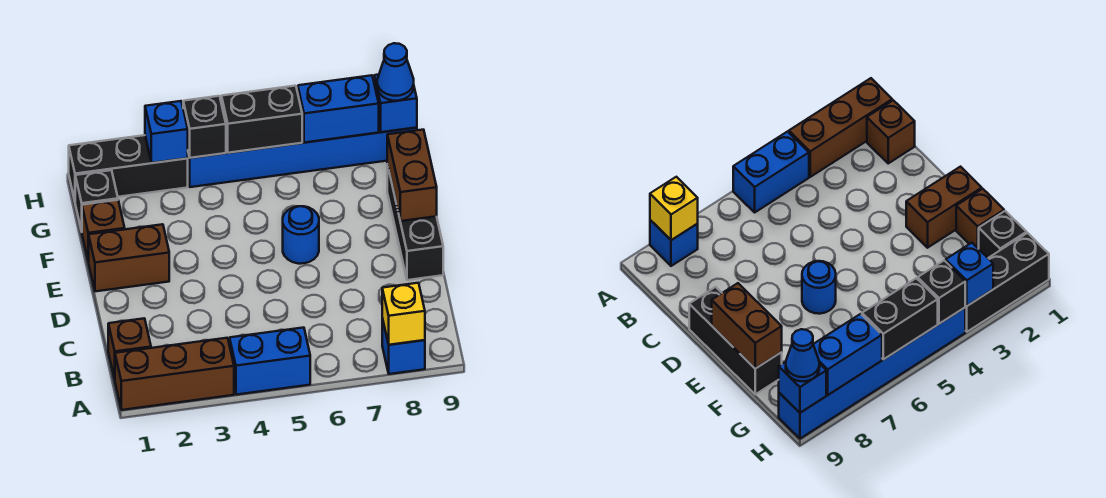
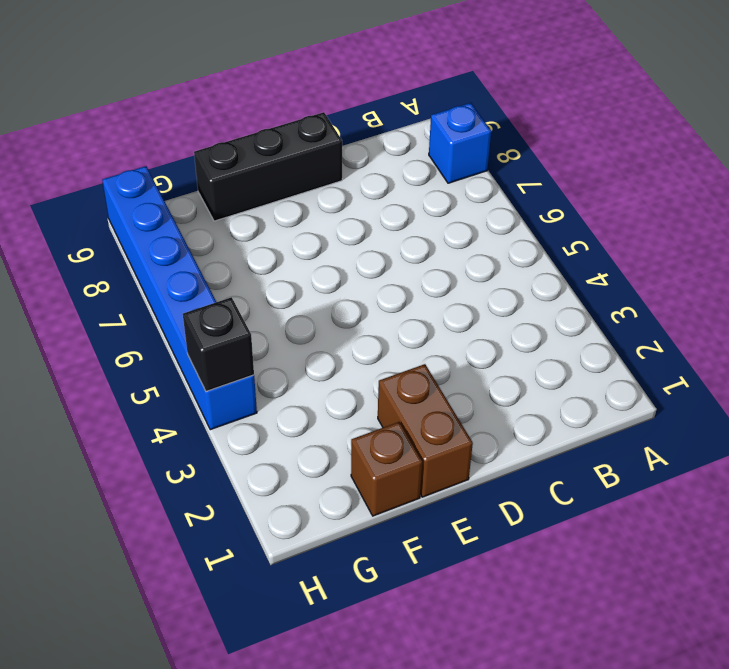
none -> brown brick A1:A3 level 1
none -> blue brick A4:A5 level 1
none -> brown brick B1 level 1

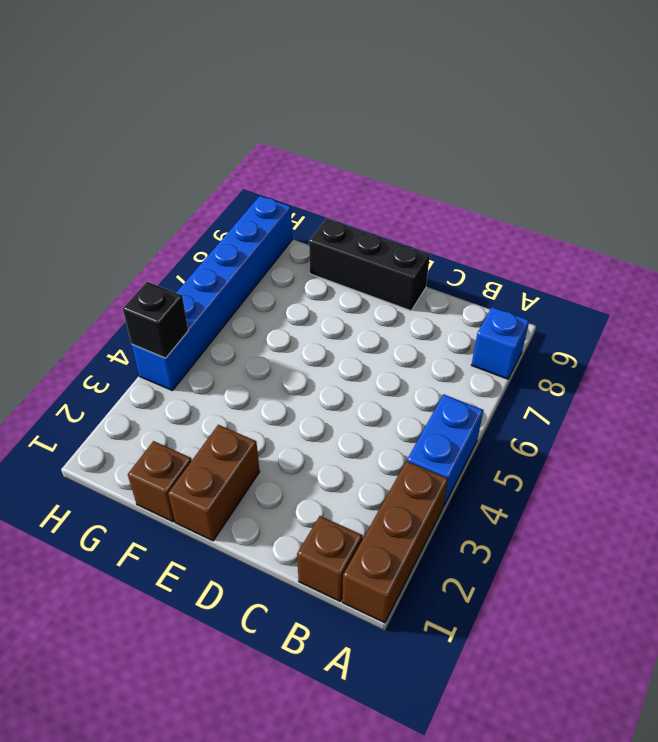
none -> blue round brick E6 level 1
none -> black brick G1 level 1
none -> black brick H1:H3 level 1

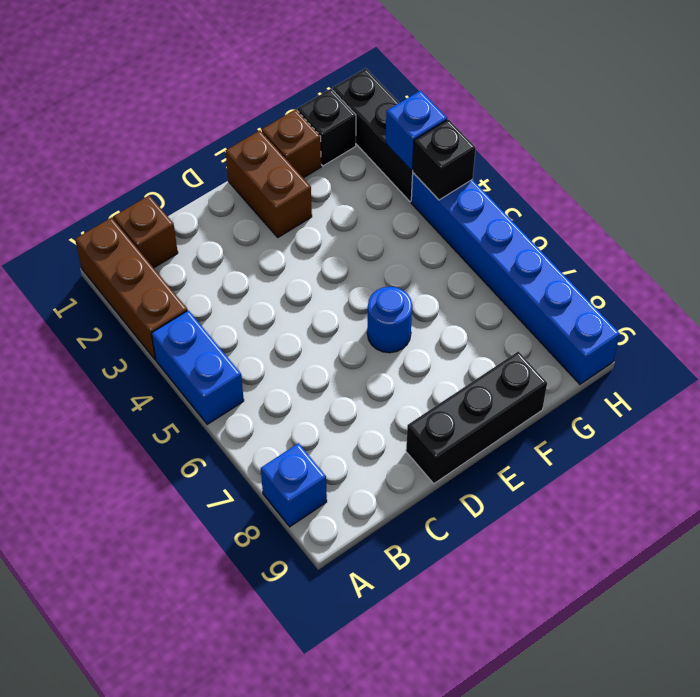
none -> yellow brick A8 level 2
none -> brown brick E9:F9 level 2
none -> black brick H5:H6 level 2

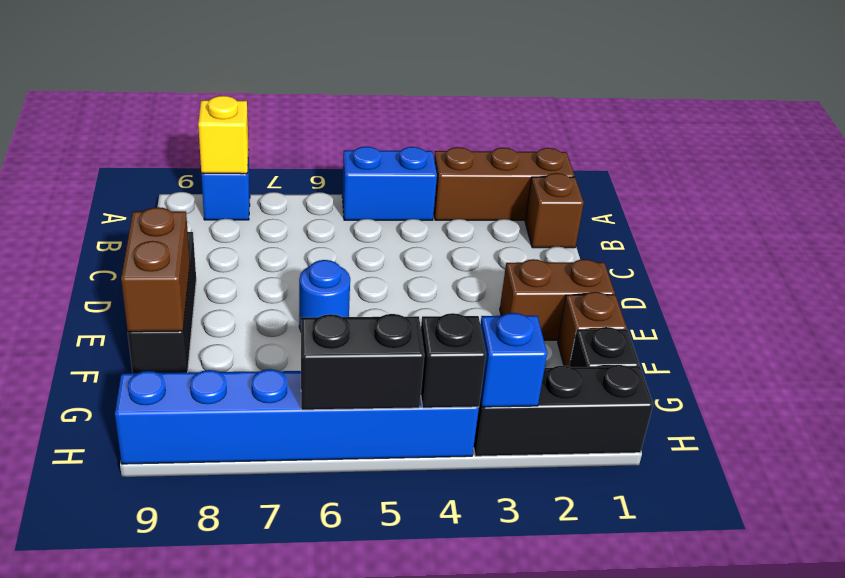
none -> blue brick H7:H8 level 2
none -> blue brick H9 level 2
none -> blue cone H9 level 3

